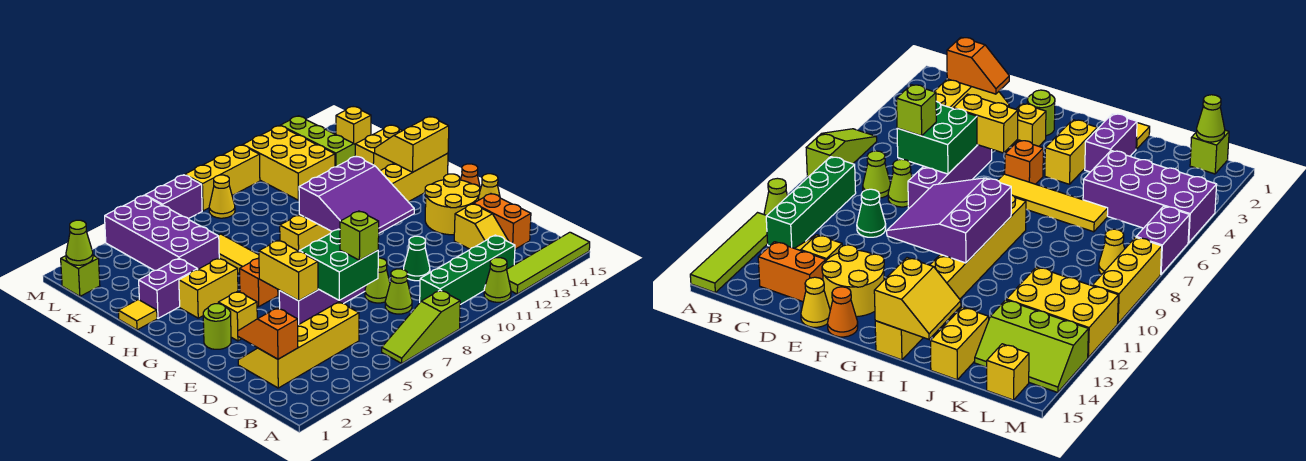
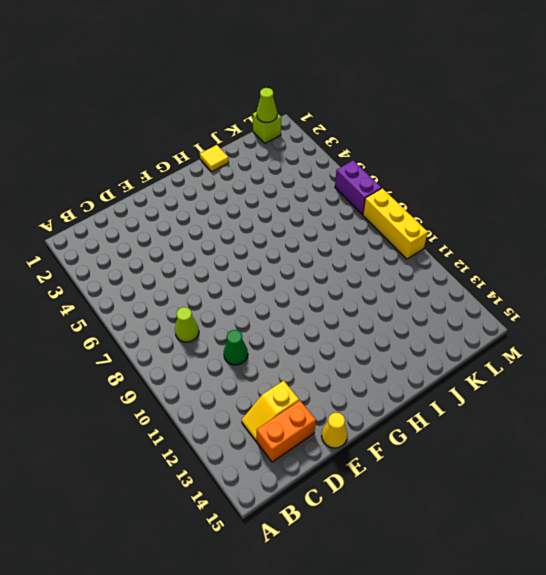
none -> lime slope A6:A8 level 1 top 8
none -> lime cone A11 level 1
none -> lime tile A12:A15 level 1
none -> green brick B9:B12 level 1

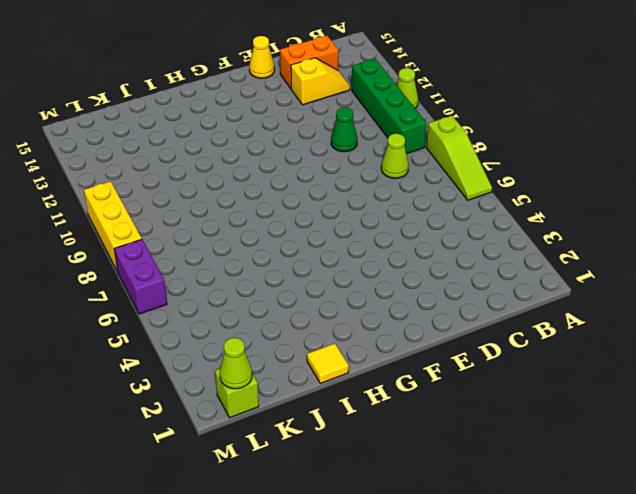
none -> lime tile A12:A15 level 1
none -> yellow slope C2:D5 level 1 top C
none -> lime cone D8 level 1
none -> purple brick E5:E8 level 1

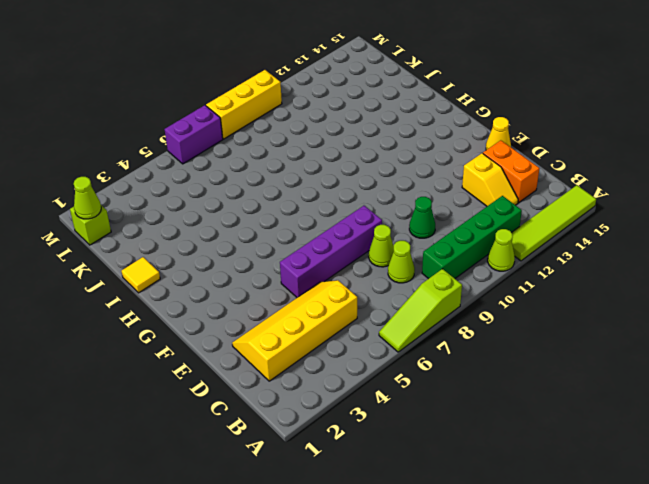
none -> yellow round brick E13:F14 level 1
none -> lime round brick F2 level 1
none -> yellow brick F3 level 1
none -> orange cone F15 level 1

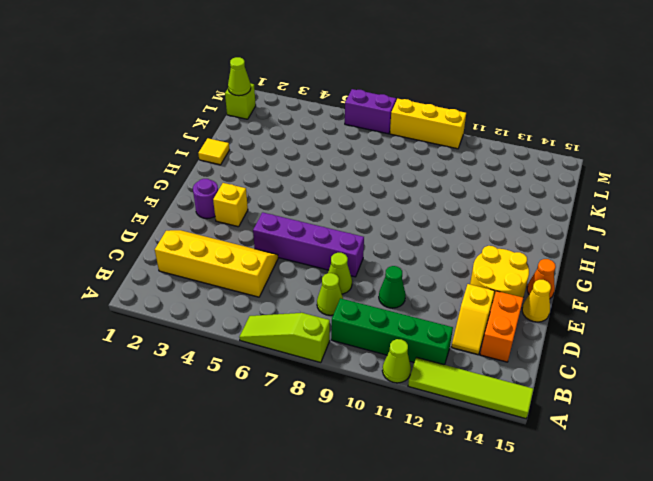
purple round brick F2 level 1 -> lime round brick F2 level 1
none -> orange brick G5 level 1
none -> yellow tile G6:J6 level 1
none -> yellow brick H3:H4 level 1
none -> yellow brick H8:H15 level 1

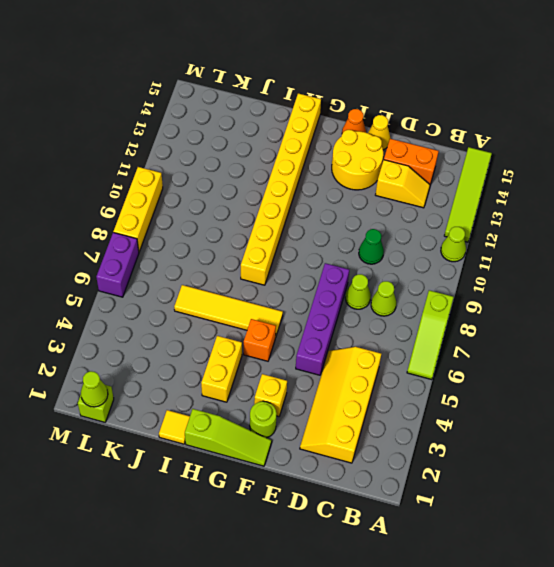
lime slope F1:H1 level 1 top H -> none
none -> green brick B9:B12 level 1
none -> purple brick I2:I3 level 1
none -> purple brick J4:M5 level 1
none -> yellow brick J14:J15 level 1

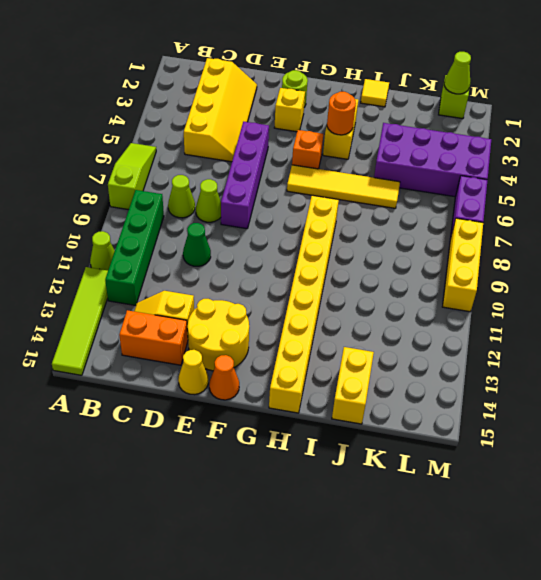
orange round brick H4 level 2 -> none
none -> purple brick I2:I3 level 1
none -> yellow brick K11:M12 level 1
none -> lime slope K13:M14 level 1 top 13
none -> yellow cone L8 level 1

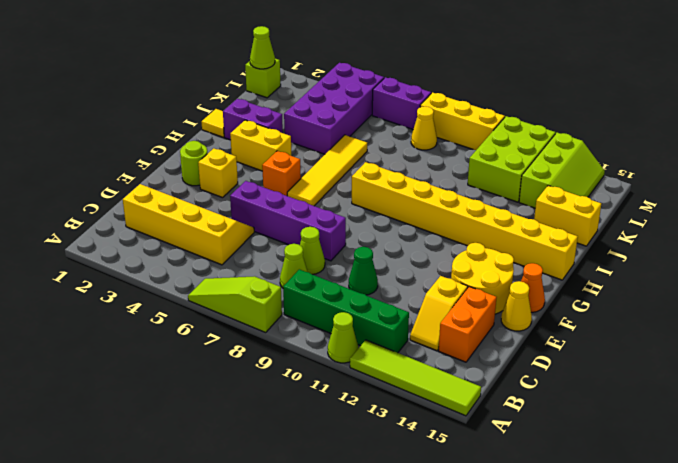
lime brick K11:M12 level 1 -> yellow brick K11:M12 level 1
none -> yellow brick L15 level 1
none -> orange slope C2:D2 level 2 top C
none -> green brick D6:E7 level 2
none -> yellow brick E5:F5 level 2

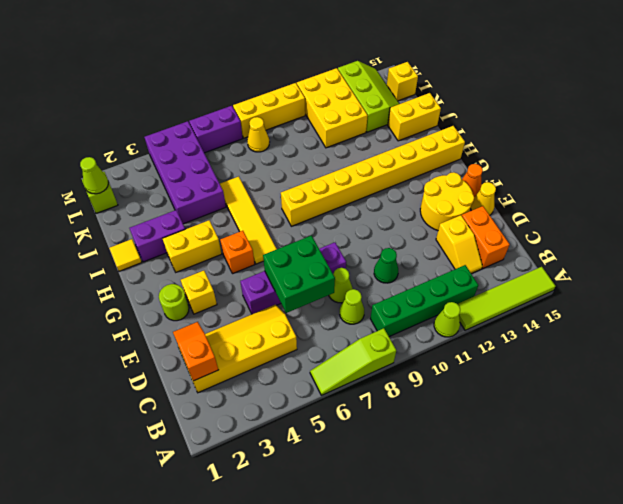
none -> yellow brick E5:F5 level 2
none -> purple slope F9:H11 level 2 top H
none -> yellow slope H14:I15 level 2 top H
none -> lime brick D7 level 3

